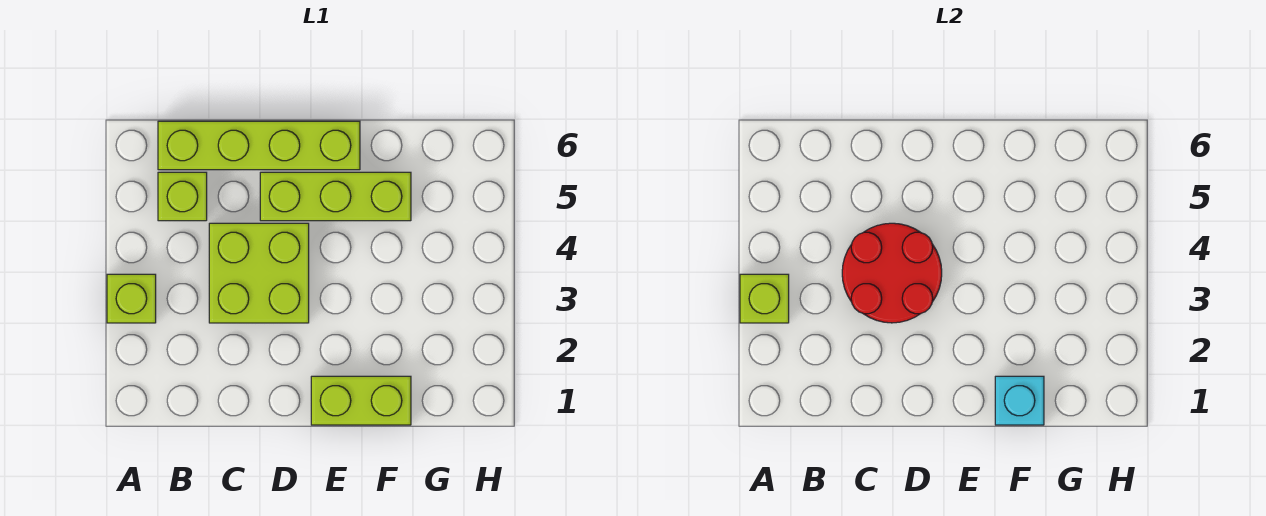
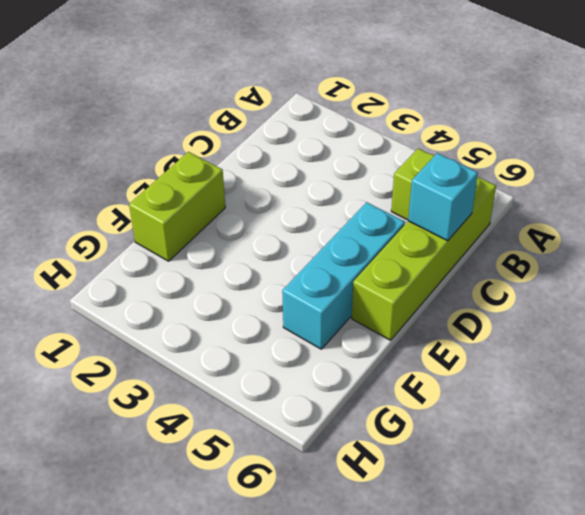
cyan brick C6 level 2 -> cyan brick F1 level 2
cyan brick D5:F5 level 1 -> lime brick D5:F5 level 1
none -> lime brick A3 level 1
none -> lime brick C3:D4 level 1

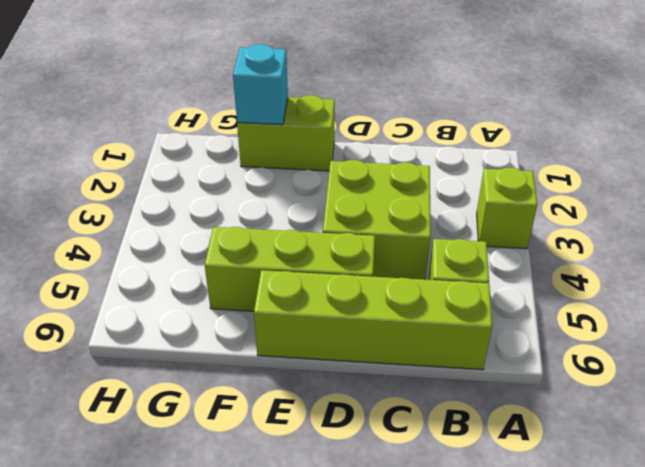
none -> lime brick A3 level 2
none -> red round brick C3:D4 level 2

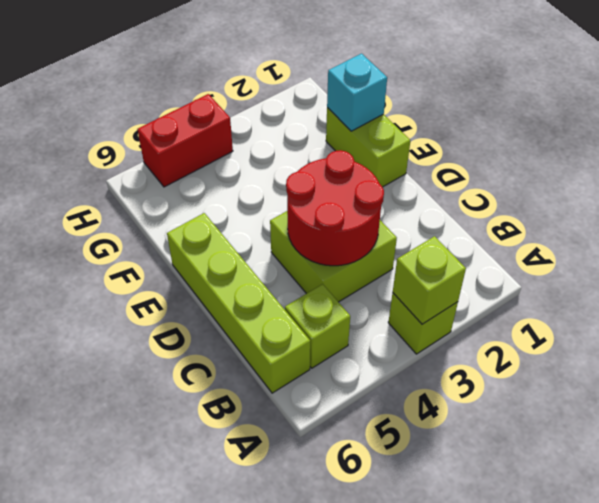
red brick H4:H5 level 1 -> none
none -> lime brick D5:F5 level 1

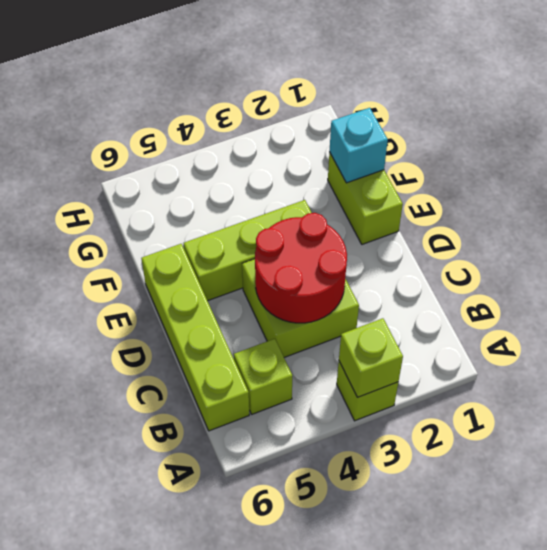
lime brick E3:E5 level 1 -> lime brick D5:F5 level 1

